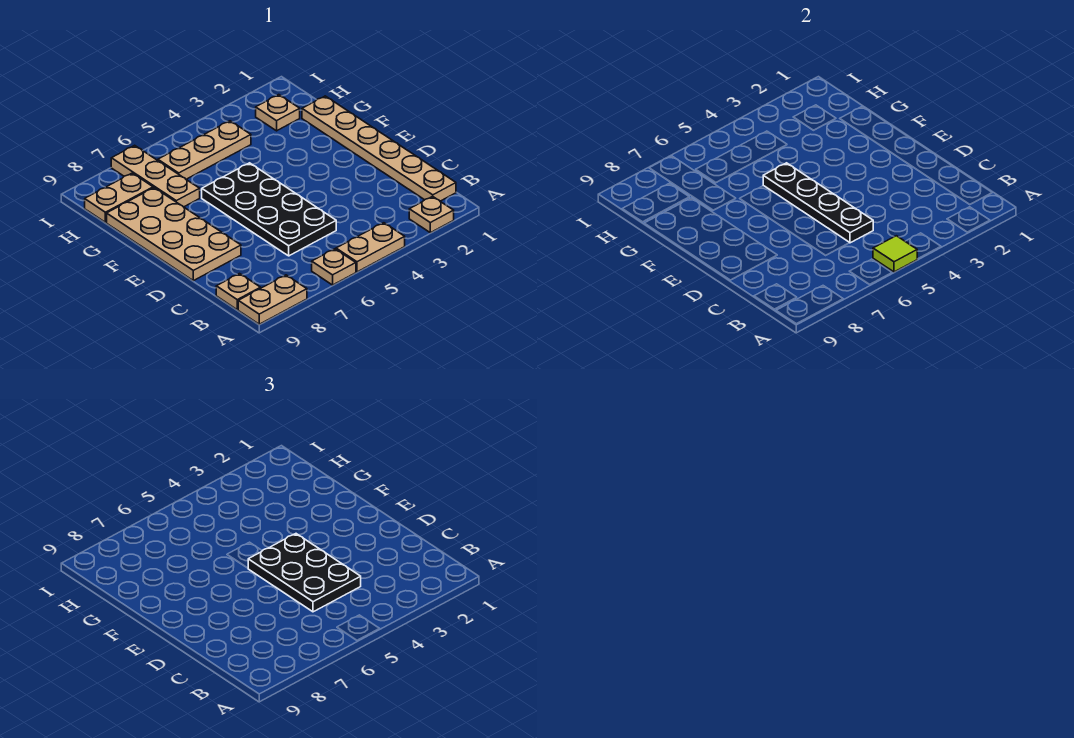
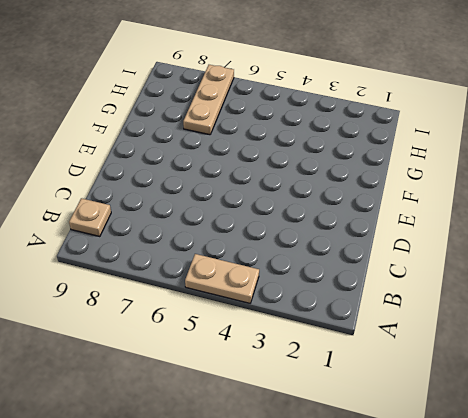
none -> tan plate A2 level 1
none -> tan plate A6 level 1
none -> tan plate A8:A9 level 1

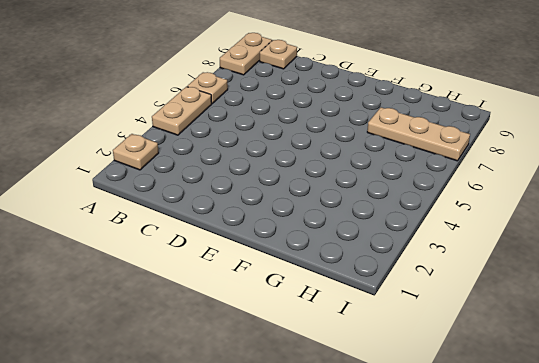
none -> tan plate B1:G1 level 1
none -> black plate C5:F6 level 1
none -> tan plate D8:G9 level 1

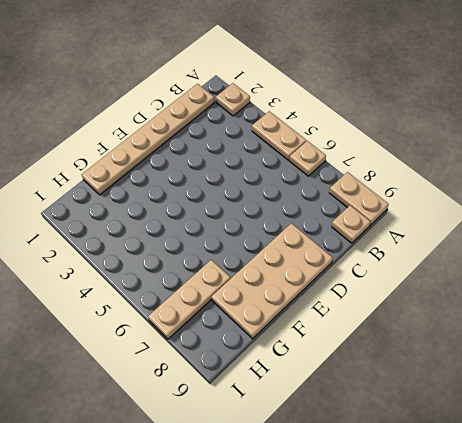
none -> black plate C5:F6 level 1
none -> tan plate H2 level 1
none -> tan plate H4:H6 level 1

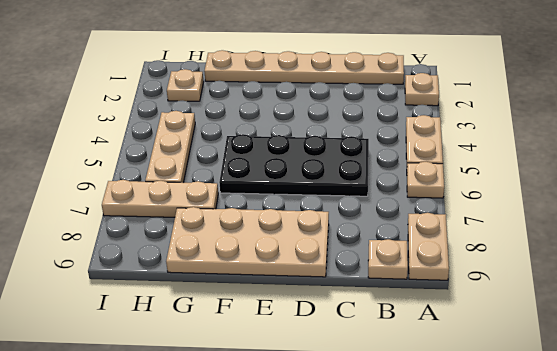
none -> tan plate H8:H9 level 1
none -> lime tile A5 level 2
none -> black plate C5:F5 level 2

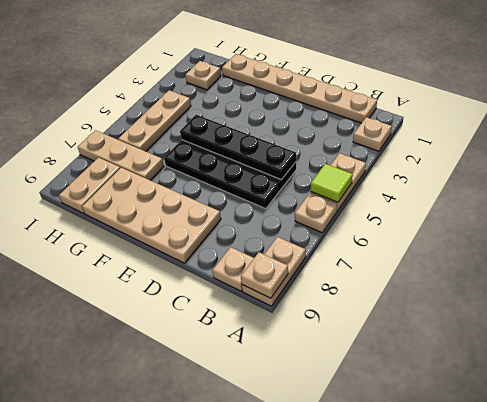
tan plate A9 level 2 -> none
none -> black plate C4:E5 level 3

